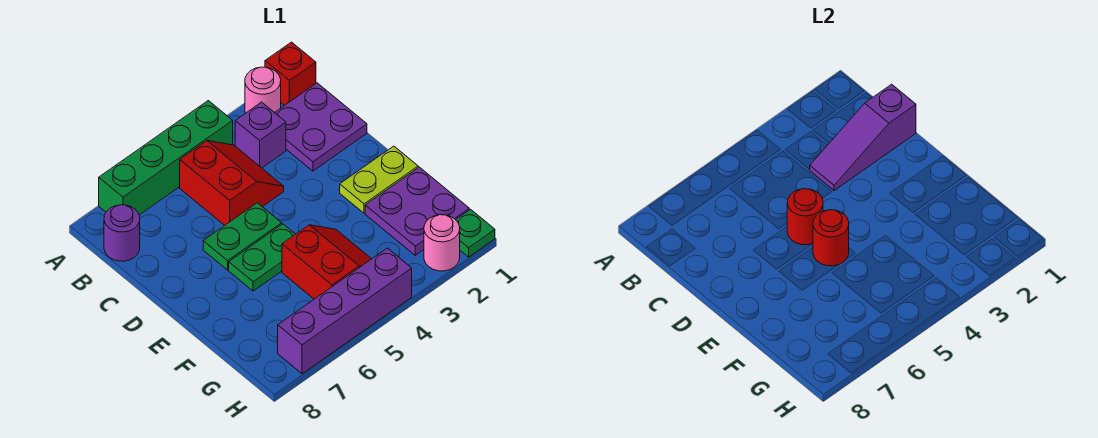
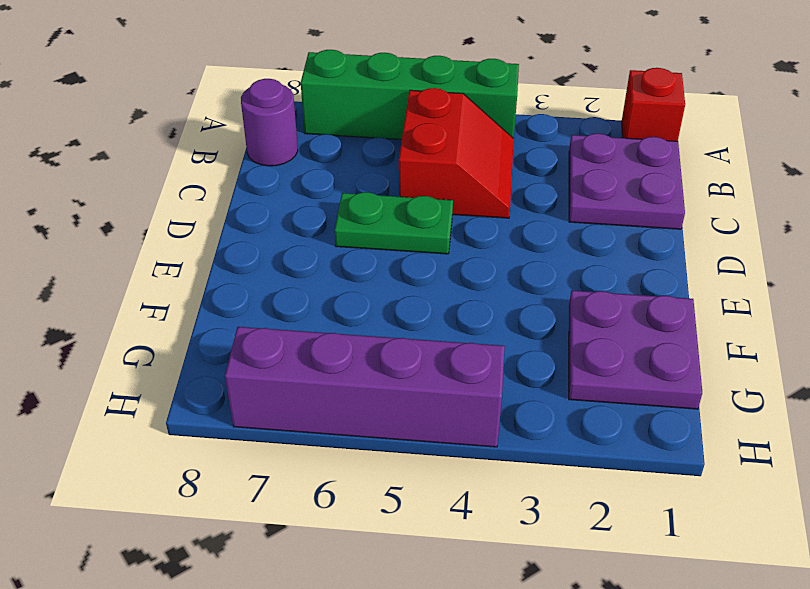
none -> pink round brick A2 level 1
none -> purple brick B3 level 1
none -> lime plate E1:E2 level 1

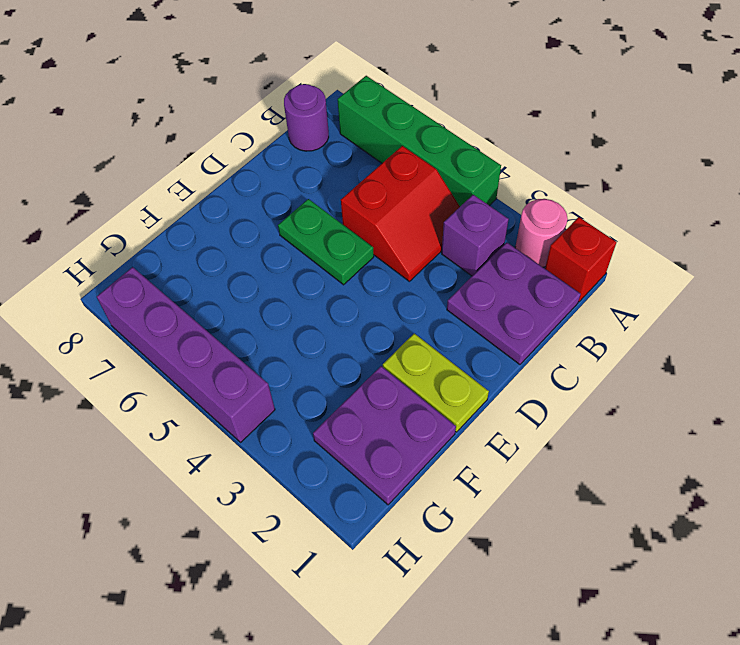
none -> green plate E5:E6 level 1
none -> red slope F4:G5 level 1 top 5
none -> green plate H1 level 1

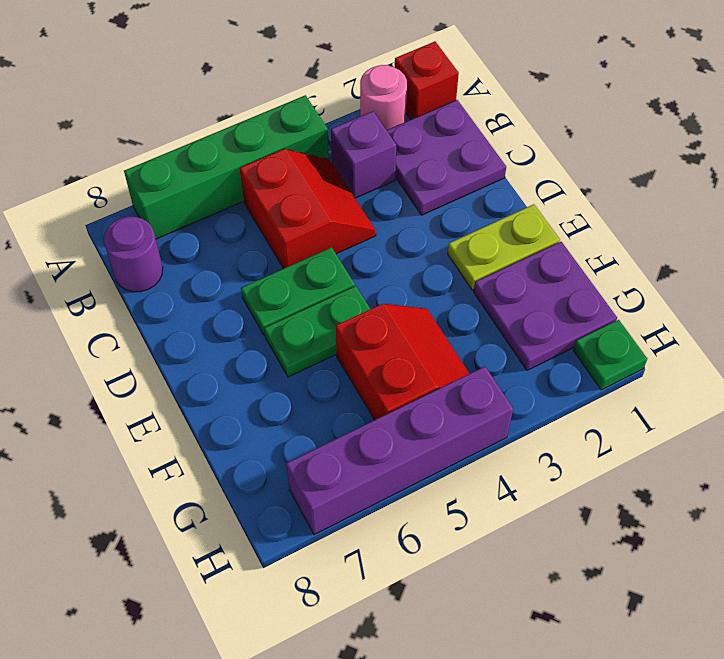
none -> pink round brick H2 level 1
none -> purple slope C1:C3 level 2 top 1
none -> red round brick D5 level 2

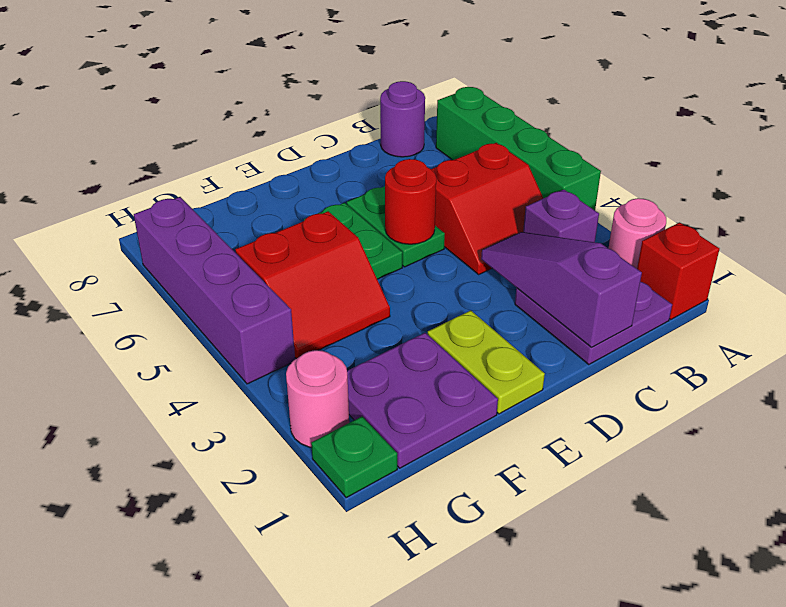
none -> red round brick E5 level 2

